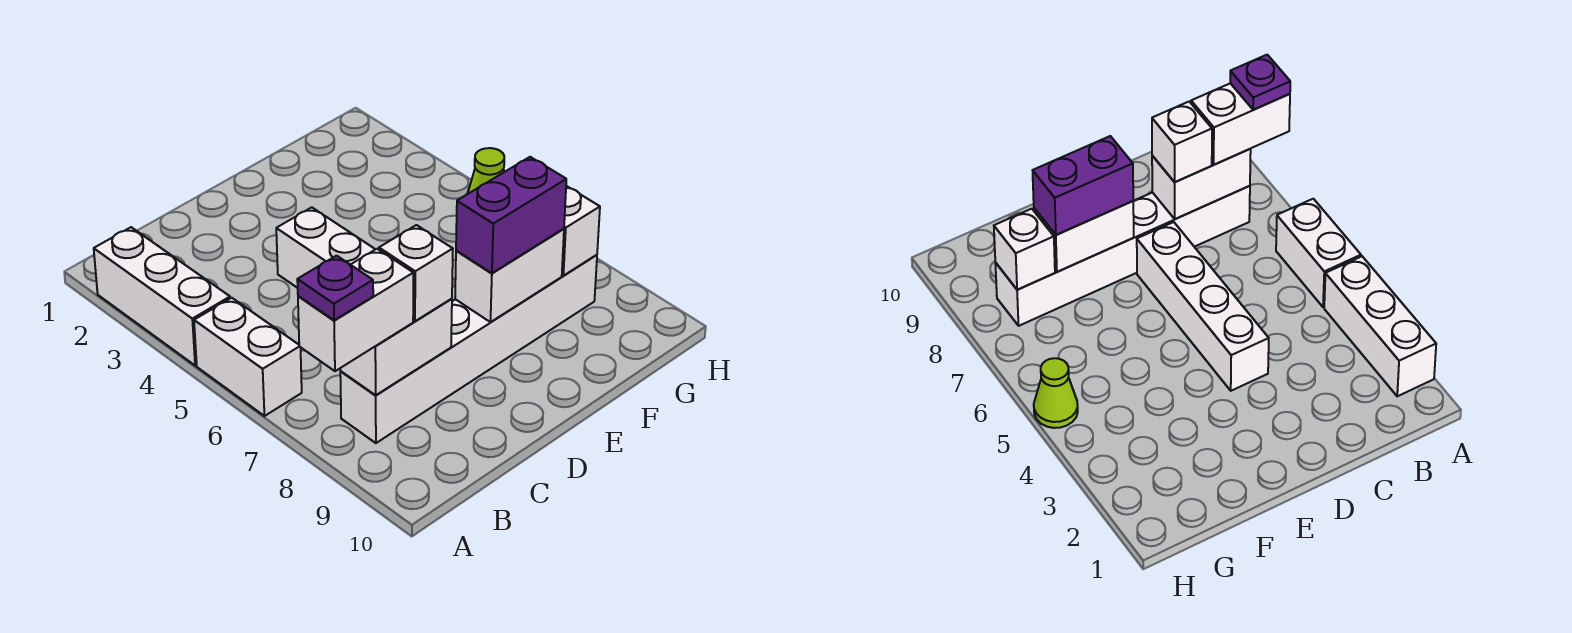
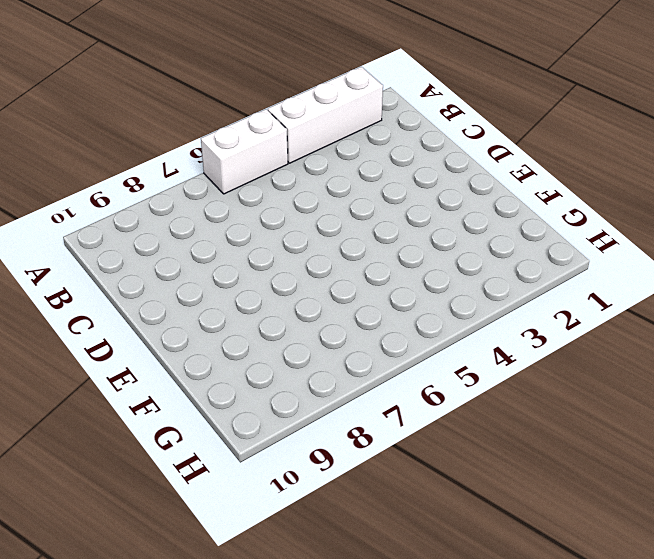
none -> white brick B8:G8 level 1
none -> white brick D4:D7 level 1
none -> lime cone H5 level 1

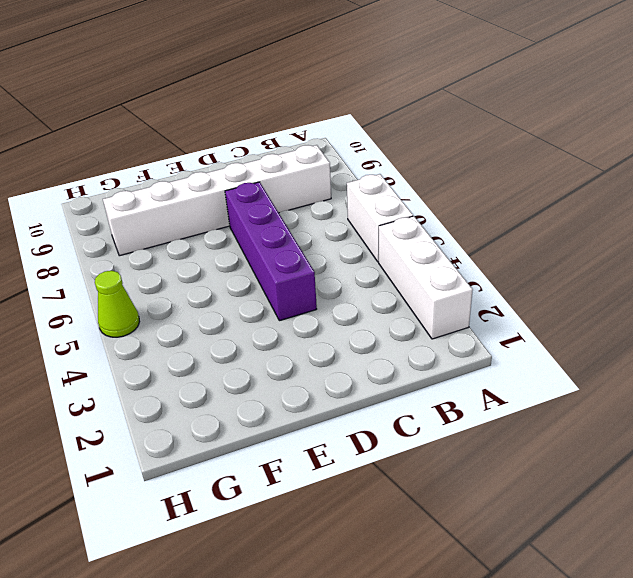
purple brick D4:D7 level 1 -> white brick D4:D7 level 1
none -> white brick B8:C8 level 2
none -> white brick E8:F8 level 2
none -> white brick G8 level 2

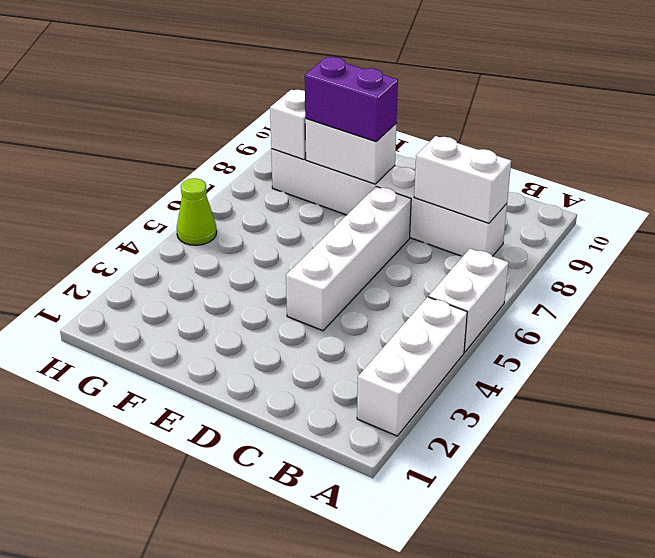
none -> white brick A8:B8 level 3
none -> white brick C8 level 3
none -> purple plate A8 level 4

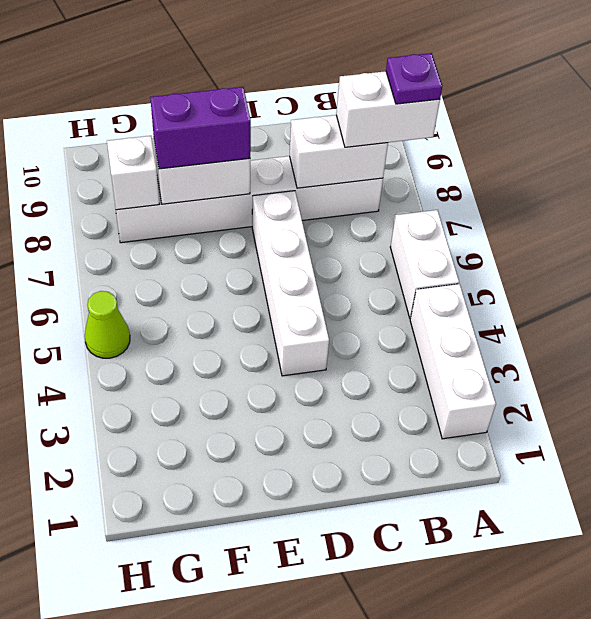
none -> white brick C8 level 3

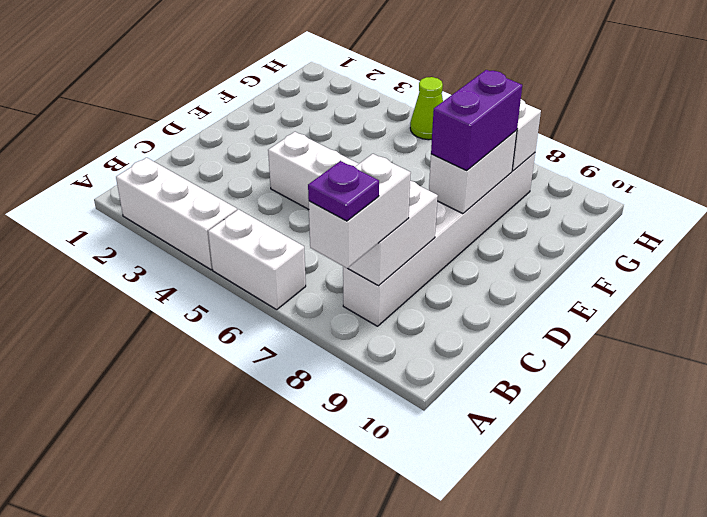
none -> white brick C8 level 3

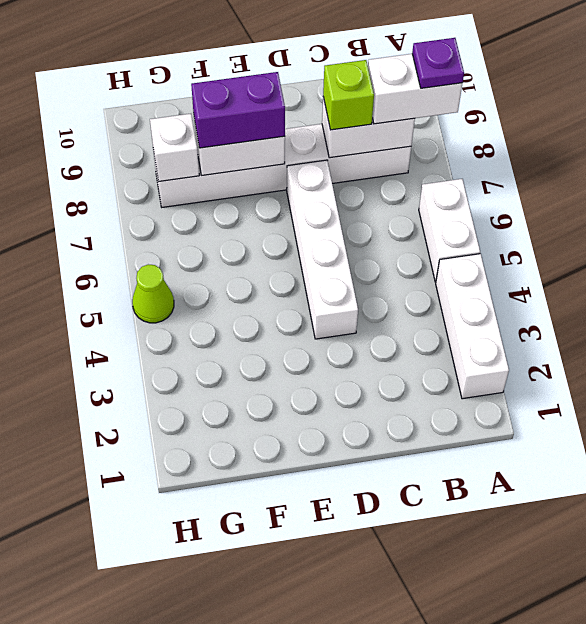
lime brick C8 level 3 -> white brick C8 level 3

